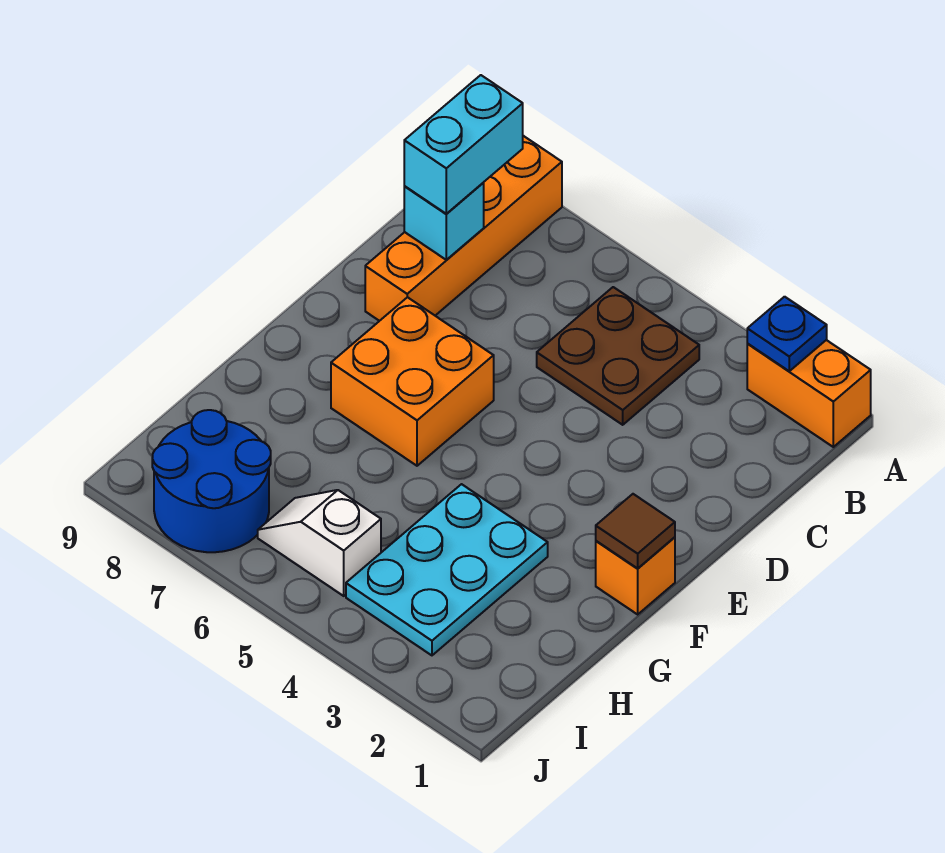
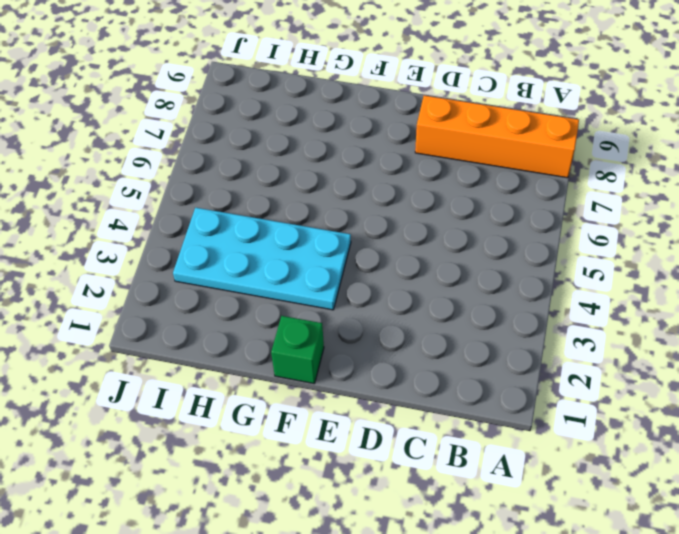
green brick F1 level 1 -> orange brick F1 level 1
cyan plate F3:I4 level 1 -> cyan plate G3:I4 level 1
none -> orange brick A1:A2 level 1
none -> brown plate B4:C5 level 1
none -> orange brick E6:F7 level 1

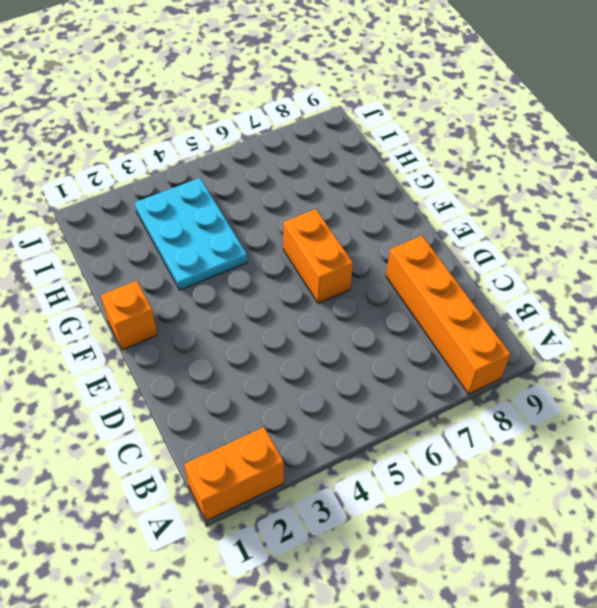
orange brick E6:F6 level 1 -> orange brick E6:F7 level 1
none -> brown plate B4:C5 level 1
none -> white slope I5:I6 level 1 top 5
none -> blue round brick I7:J8 level 1

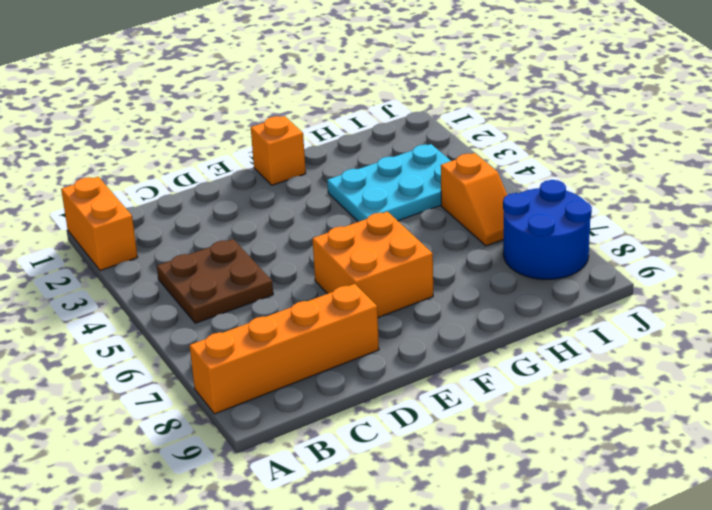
orange slope I5:I6 level 1 top 5 -> white slope I5:I6 level 1 top 5
none -> blue plate A2 level 2
none -> cyan brick C8 level 2
none -> brown tile F1 level 2

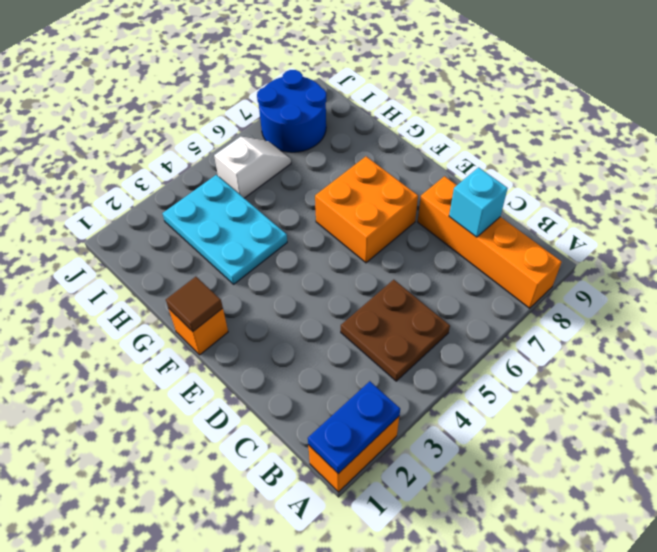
blue plate A1:A2 level 2 -> blue plate A2 level 2
none -> cyan brick B8:C8 level 3

